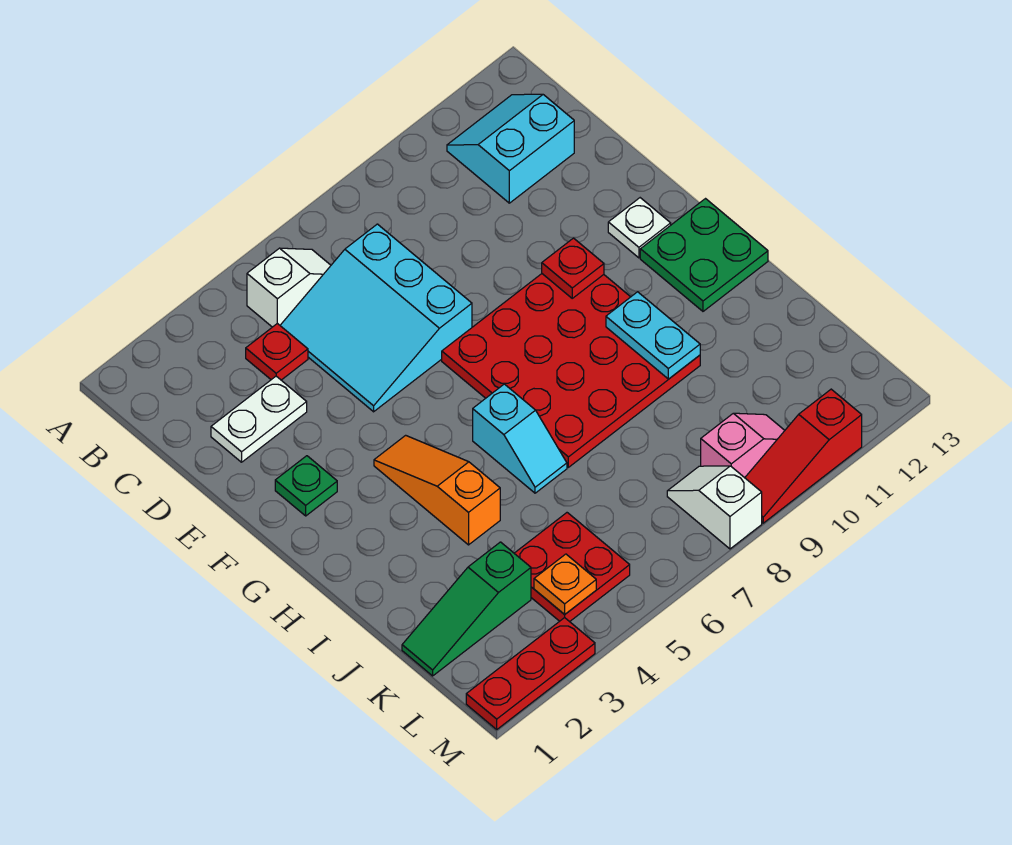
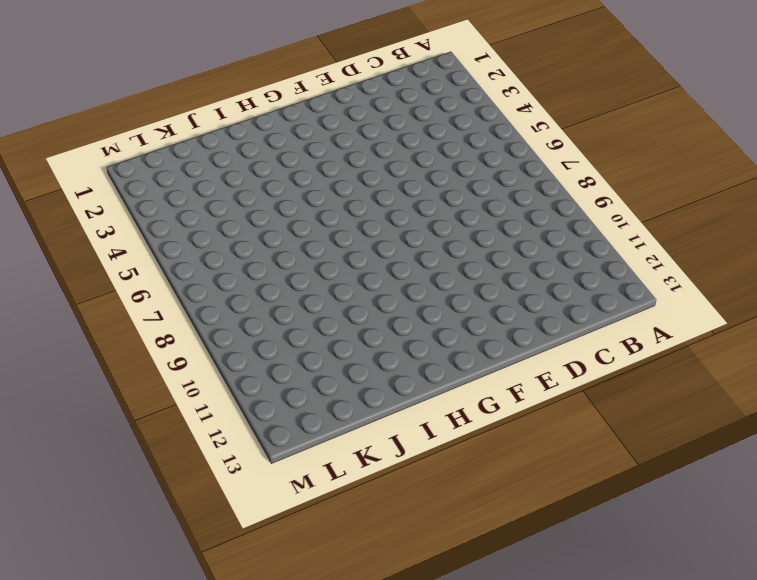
none -> white slope B5:B6 level 1 top 5
none -> cyan slope B11:C12 level 1 top C
none -> red plate C4 level 1

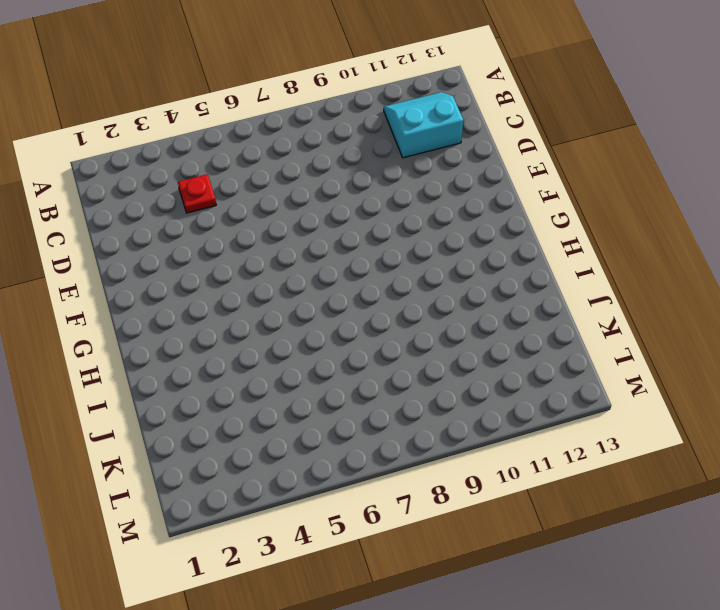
none -> white slope B5:B6 level 1 top 5
none -> cyan slope C5:E7 level 1 top 7
none -> white plate D2:D3 level 1

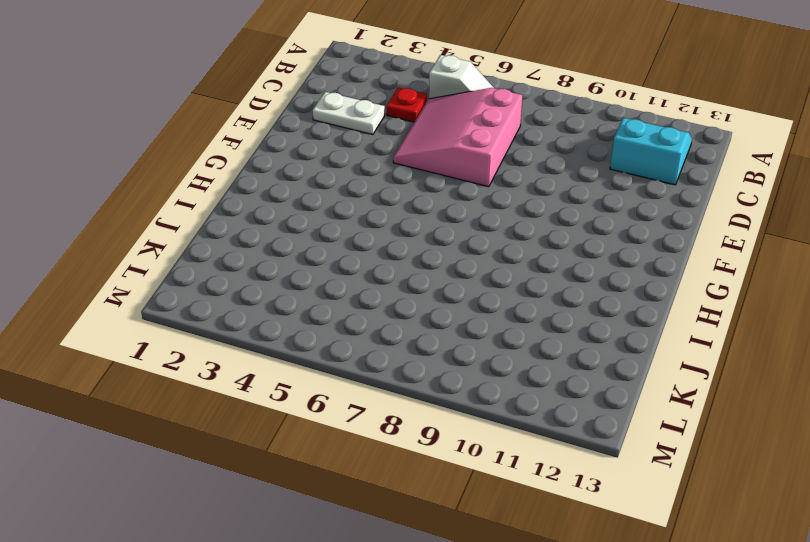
pink slope C5:E7 level 1 top 7 -> cyan slope C5:E7 level 1 top 7
none -> green plate F2 level 1
none -> red plate F7:I10 level 1
none -> white plate F12 level 1

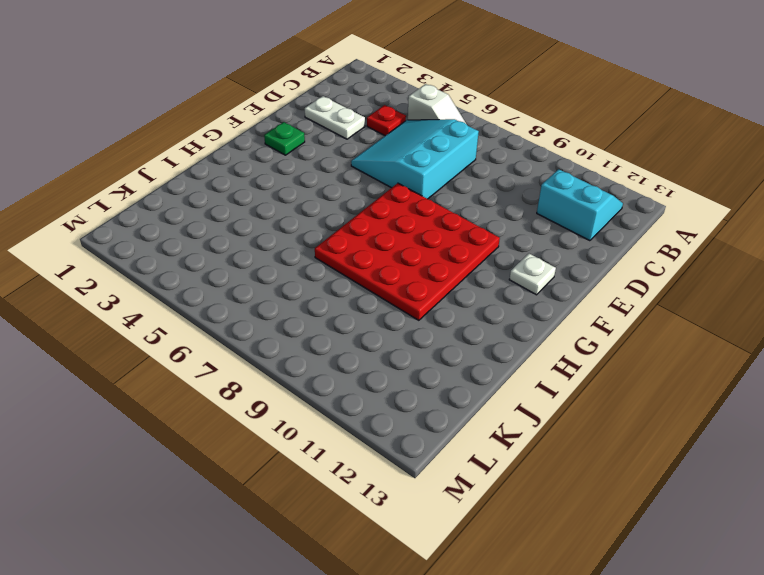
none -> orange slope G4:I4 level 1 top I
none -> green plate G12:H13 level 1
none -> cyan slope H6:I6 level 1 top H

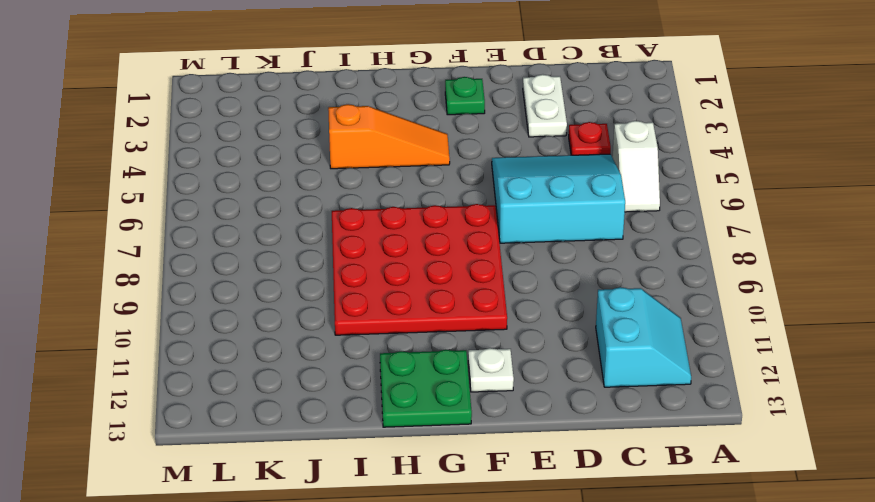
none -> cyan slope H6:I6 level 1 top H
none -> green slope K1:K3 level 1 top 3
none -> red plate K4:L5 level 1

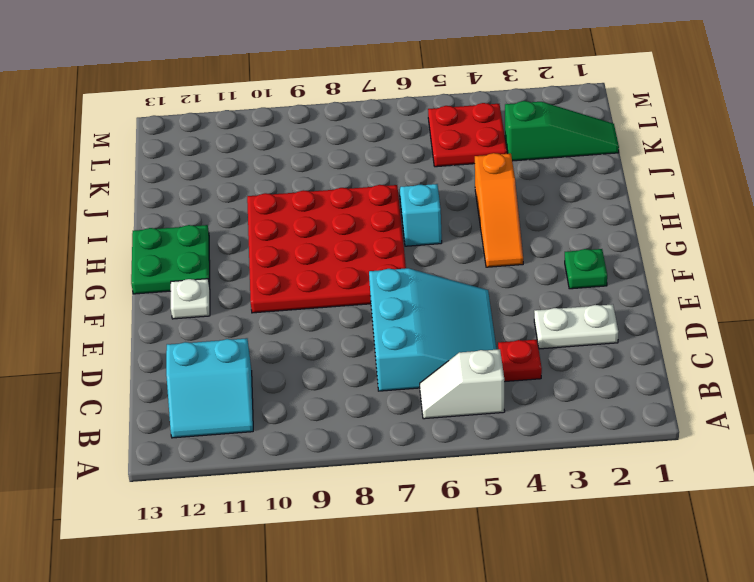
none -> white slope L8:M8 level 1 top M
none -> pink slope L9:L10 level 1 top 9
none -> red plate M1:M3 level 1

